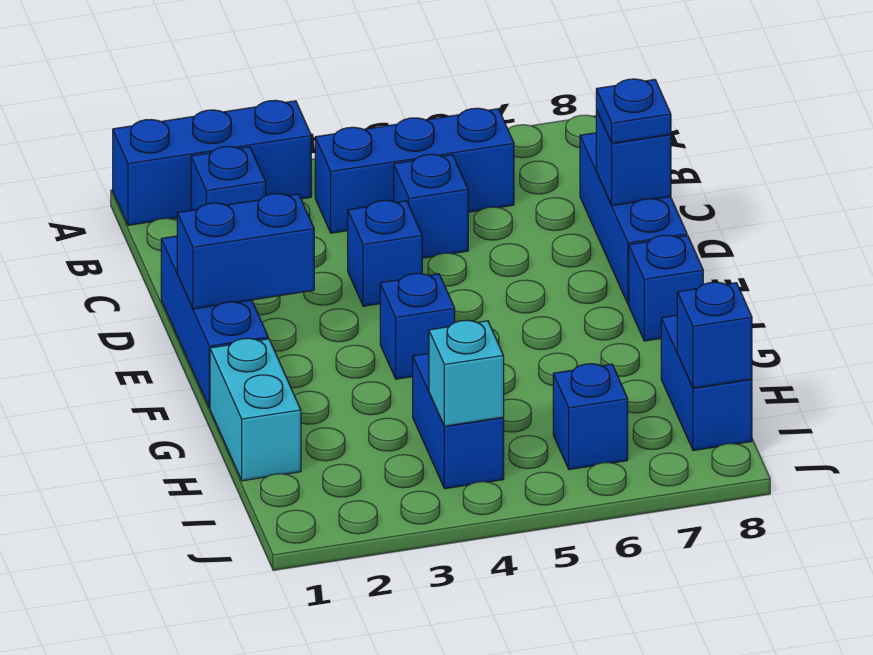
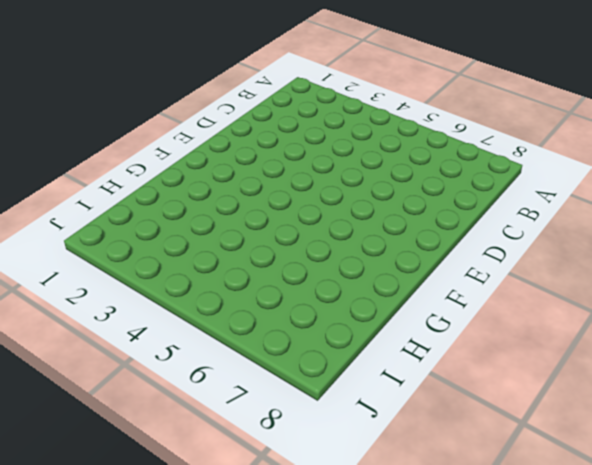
none -> blue brick A1:A3 level 1
none -> blue brick B2 level 1
none -> blue brick B4:B6 level 1

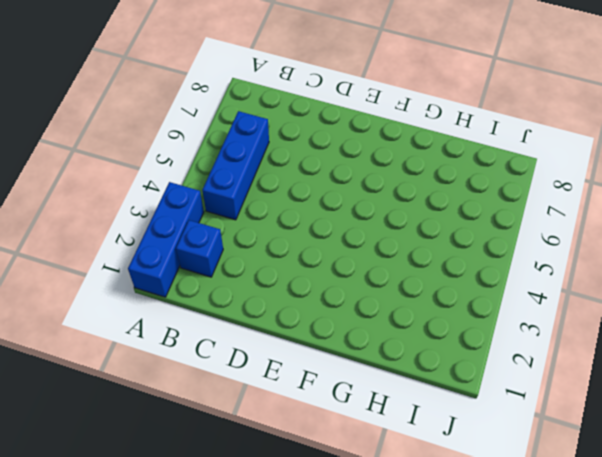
none -> blue brick C5 level 1
none -> blue brick C8:E8 level 1
none -> blue brick D1:F1 level 1

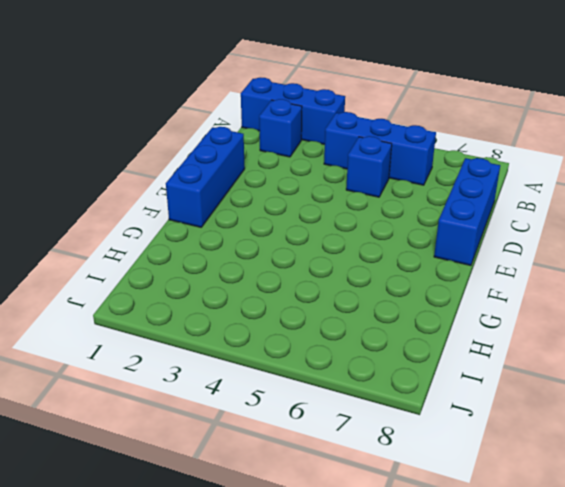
none -> blue brick D4 level 1
none -> blue brick F4 level 1
none -> blue brick F8 level 1

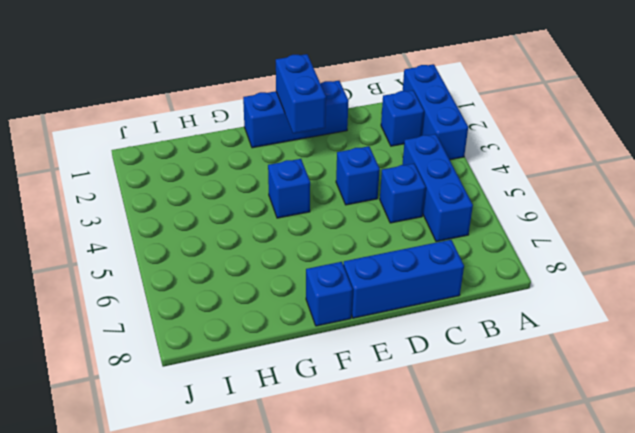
none -> cyan brick G1:H1 level 1
none -> blue brick H4:I4 level 1
none -> blue brick H8:I8 level 1

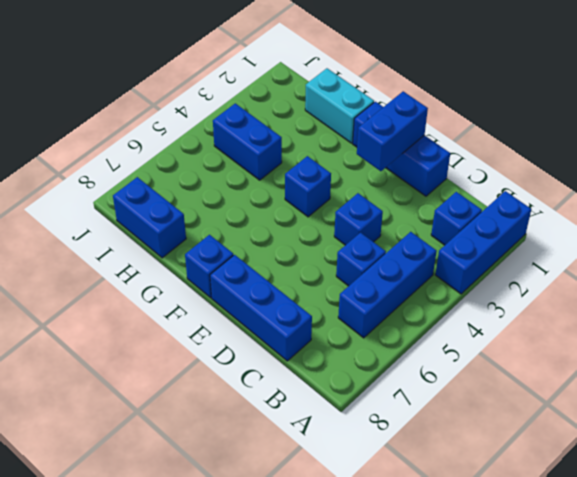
none -> blue brick I6 level 1
none -> blue brick D8 level 2
none -> cyan brick I4 level 2

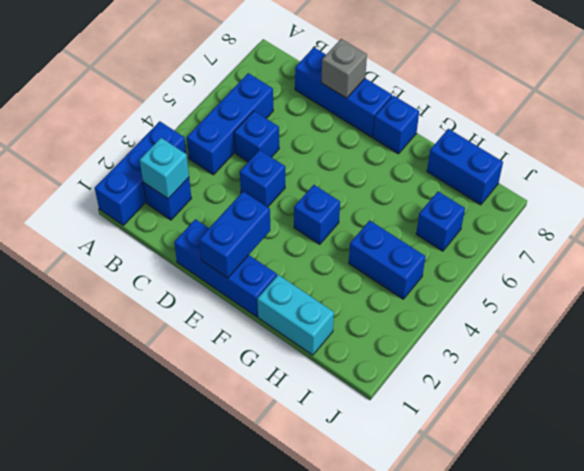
cyan brick B2 level 2 -> cyan brick I4 level 2
grey brick D8 level 2 -> blue brick D8 level 2
none -> blue brick I8 level 2
none -> blue plate D8 level 3

